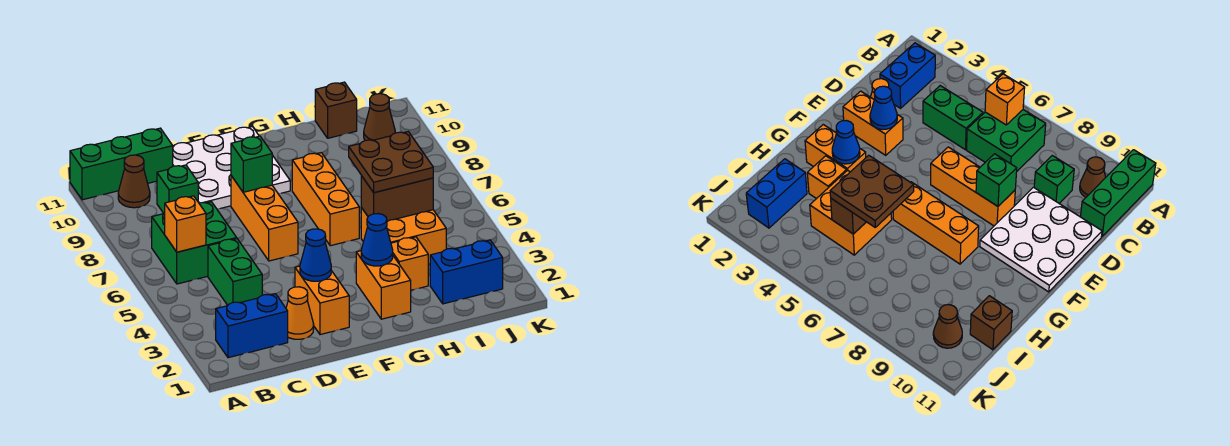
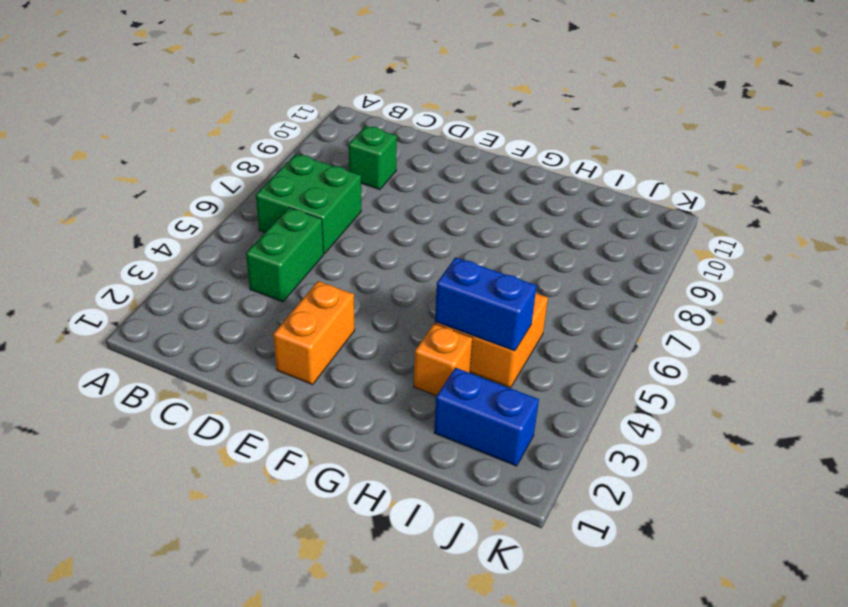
blue brick H4:I4 level 2 -> blue brick B2:C2 level 1
none -> green brick A11:C11 level 1
none -> brown cone B10 level 1
none -> orange cone D2 level 1

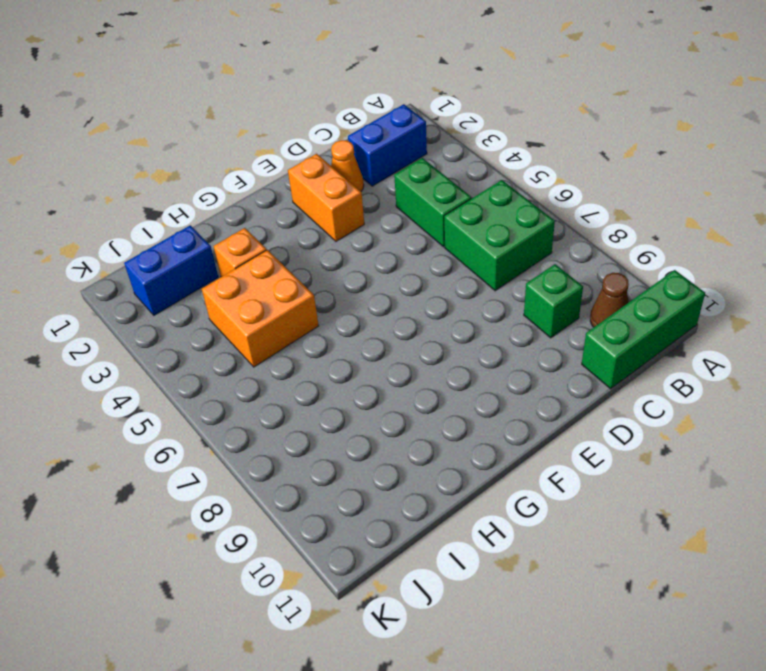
none -> white plate D9:F11 level 1
none -> orange brick E6:E8 level 1
none -> orange brick G2:G3 level 1

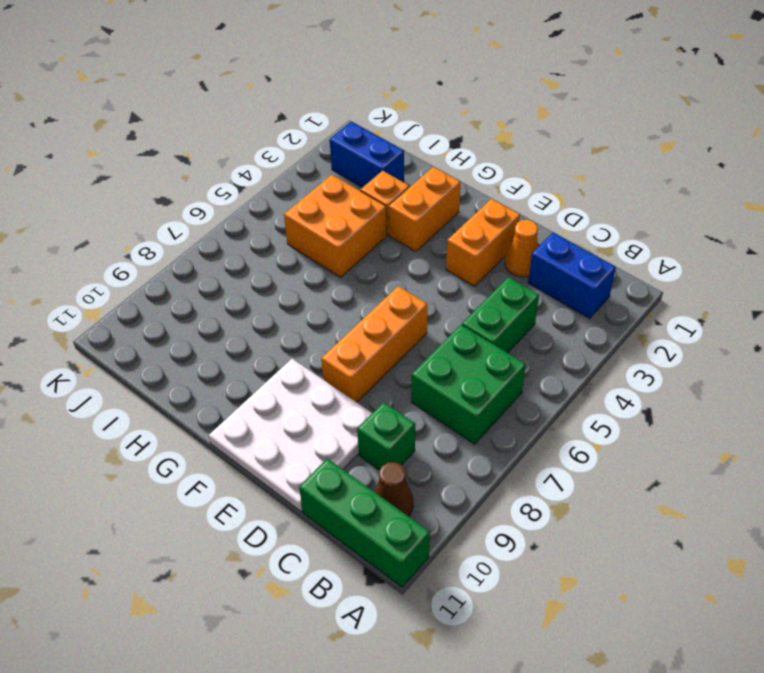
none -> orange brick G6:G8 level 1
none -> brown brick I11 level 1
none -> brown cone J10 level 1

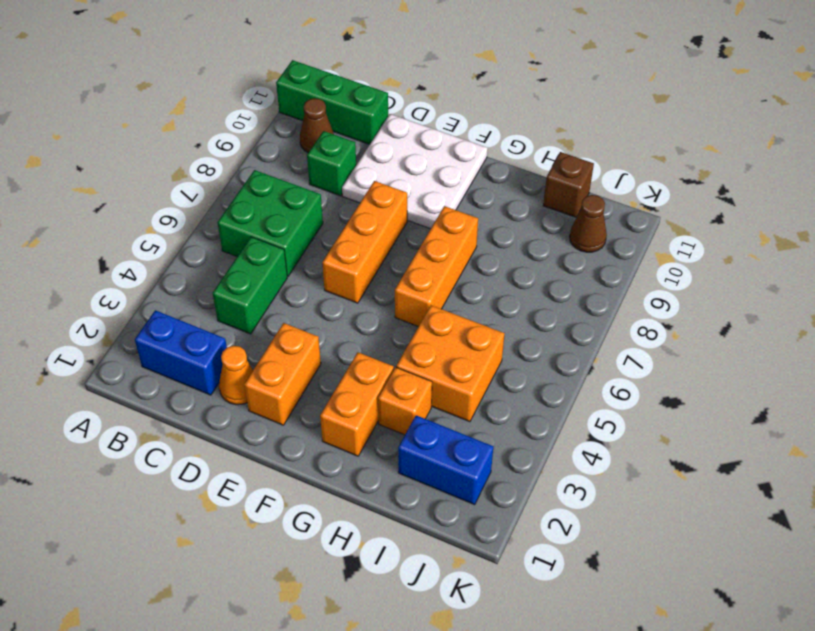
none -> orange brick B6 level 2
none -> blue cone E3 level 2
none -> green brick E8 level 2

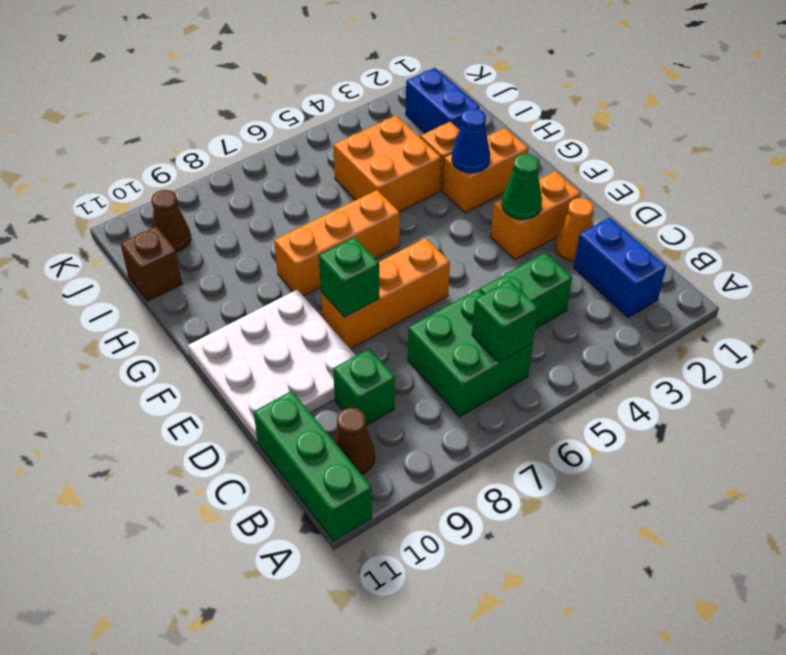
green brick B6 level 2 -> orange brick B6 level 2
green cone E3 level 2 -> blue cone E3 level 2
none -> brown brick H5:I5 level 2
none -> brown plate H5:I6 level 3

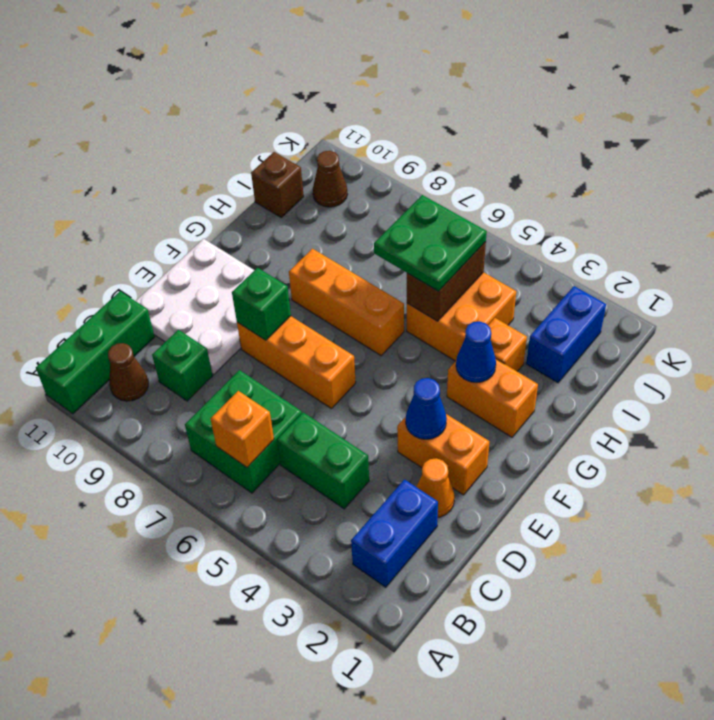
green plate H5:I6 level 3 -> brown plate H5:I6 level 3

